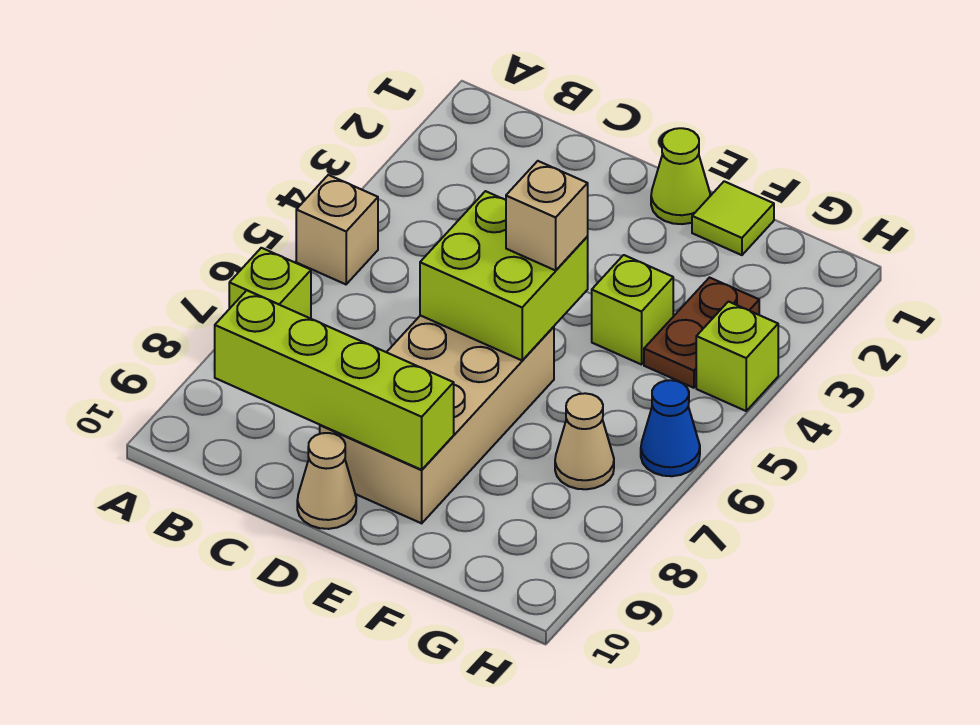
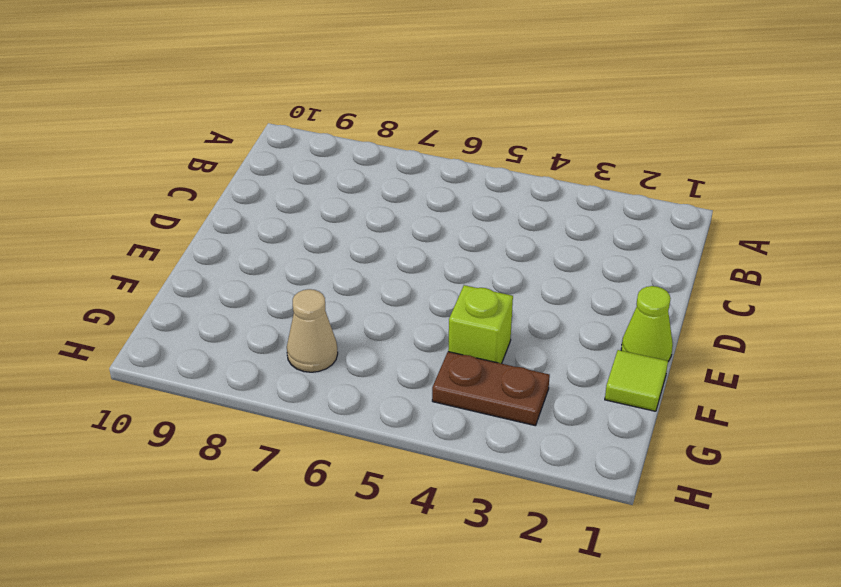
none -> tan brick A5 level 1
none -> lime brick A7 level 1
none -> tan brick D6:E9 level 1

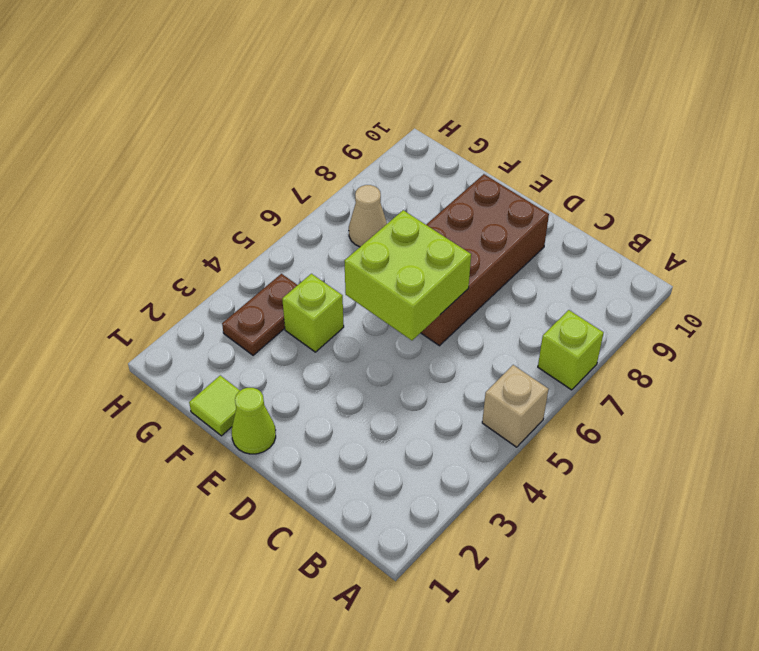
brown brick D6:E9 level 1 -> tan brick D6:E9 level 1
none -> tan cone D10 level 1
none -> lime brick H4 level 1
none -> blue cone H6 level 1

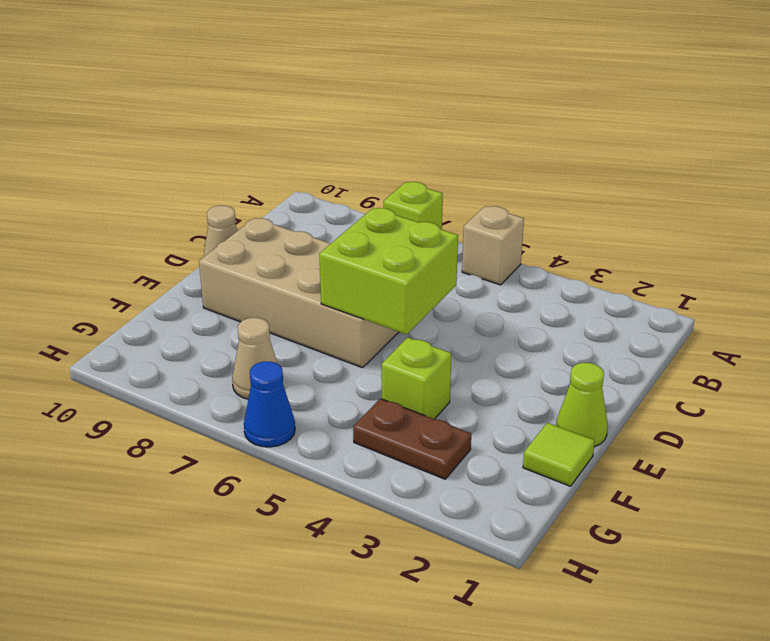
none -> lime brick H4 level 1
none -> lime brick B9:E9 level 2
none -> tan brick E5 level 3

